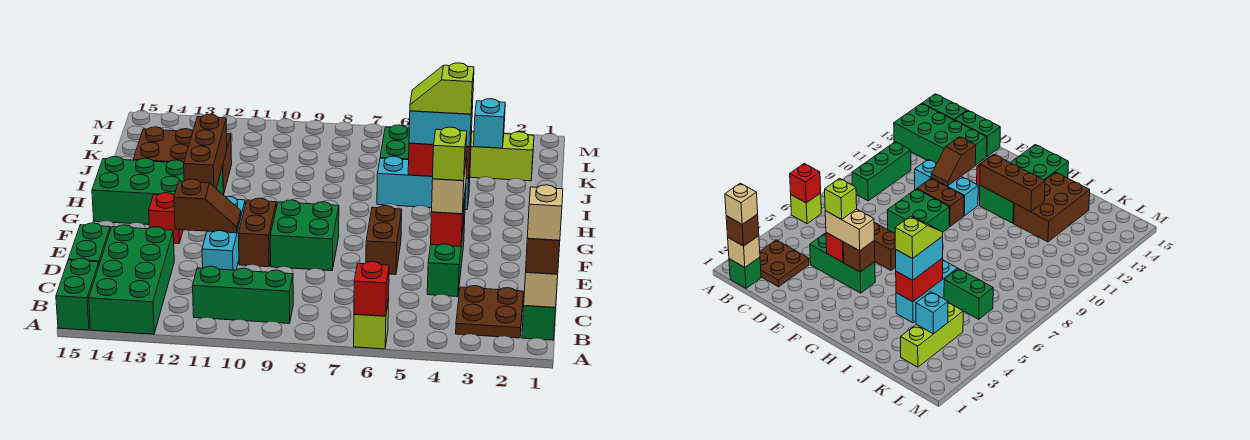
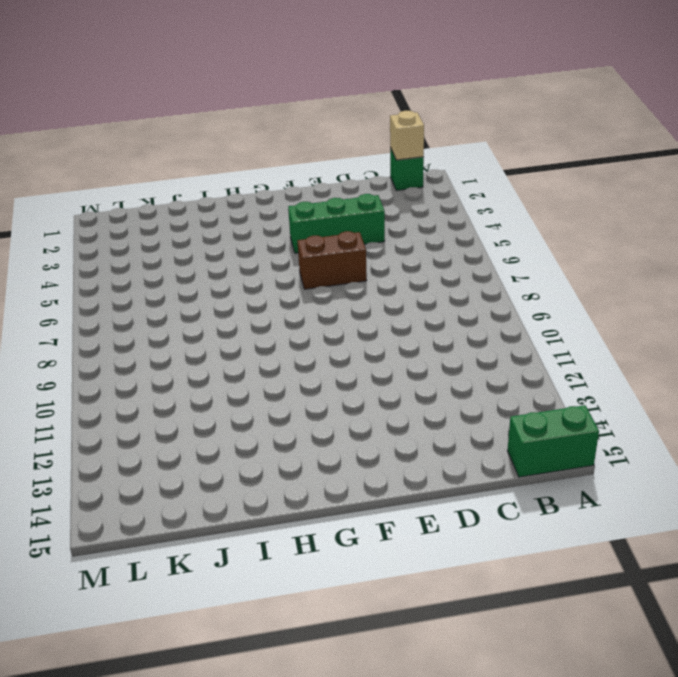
none -> lime brick A6 level 1
none -> green brick A13:D14 level 1
none -> brown plate B2:C3 level 1
none -> green brick B9:B11 level 1

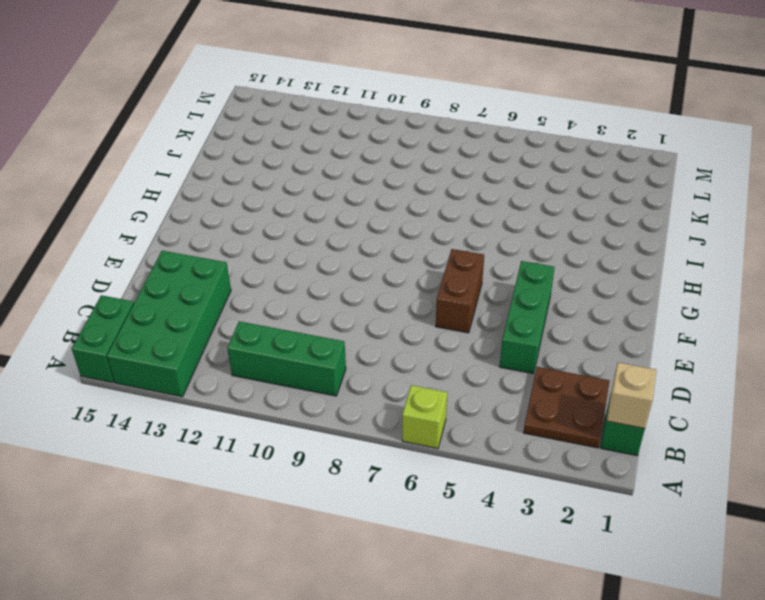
none -> green brick C15:D15 level 1
none -> cyan brick D11:F11 level 1
none -> green brick E8:F9 level 1
none -> brown brick E10:F10 level 1

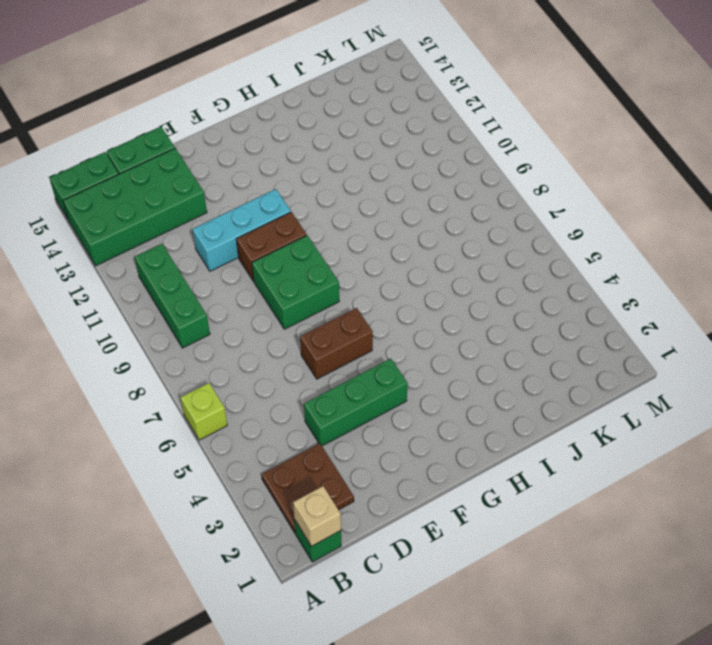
none -> red brick F13 level 1
none -> green brick G12:H15 level 1
none -> cyan brick I4:I6 level 1
none -> brown brick I12:J14 level 1

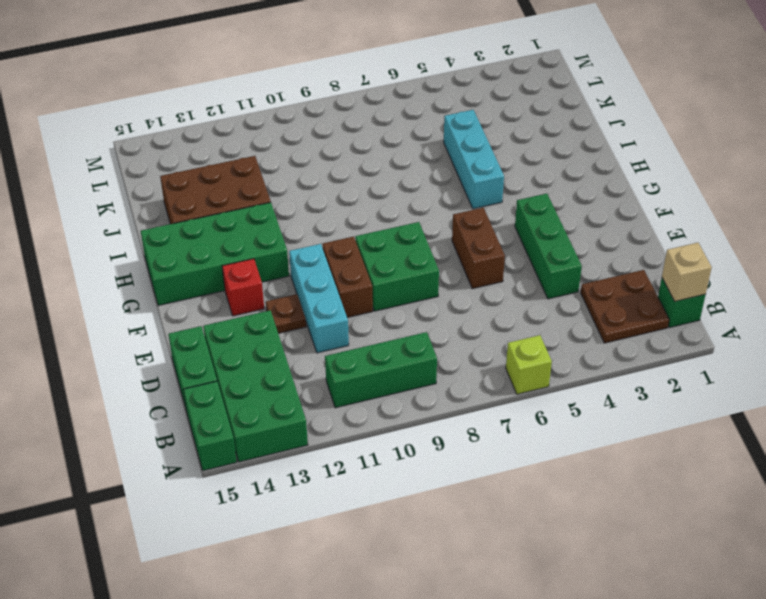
brown plate E12 level 1 -> none
cyan brick H5:J5 level 1 -> cyan brick I4:I6 level 1
none -> green brick J6:K6 level 1
none -> lime brick K2:K4 level 1
none -> red brick A6 level 2
none -> red brick E4 level 2

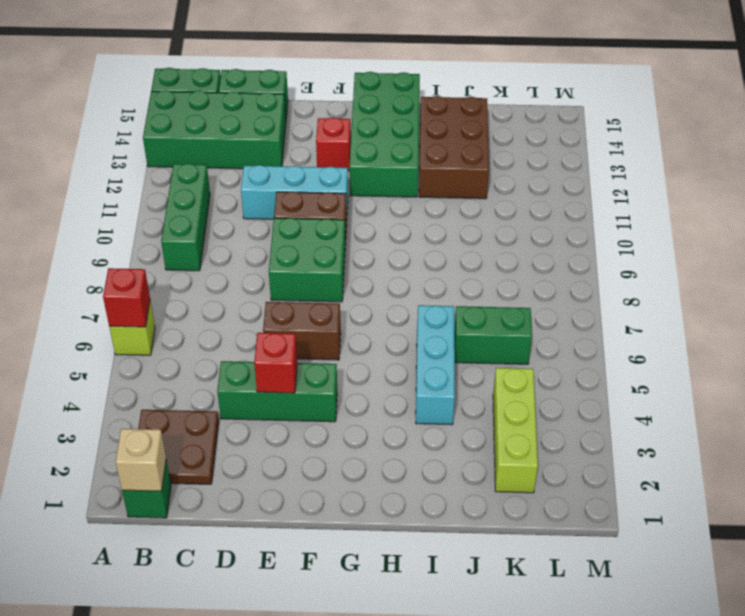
none -> brown slope E11:E12 level 2 top 12
none -> brown brick F4 level 2
none -> brown brick G12:I12 level 2
none -> red brick I4:I5 level 2

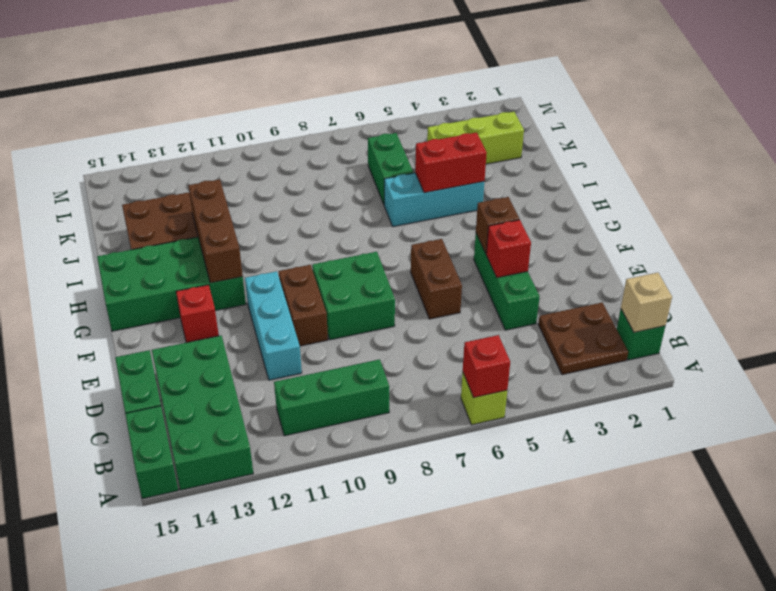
none -> brown slope E11:E12 level 2 top 12
none -> cyan brick K3 level 2
none -> brown brick B1 level 3
none -> tan brick E4:F4 level 3

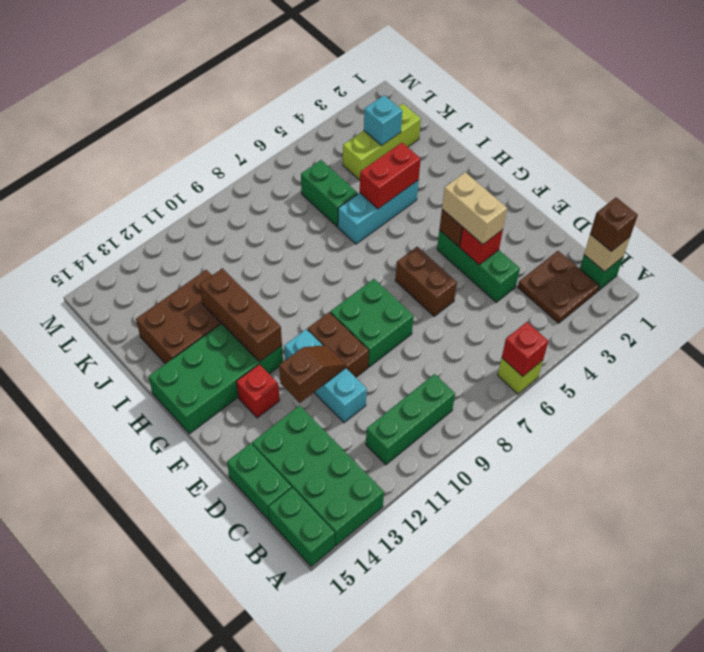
none -> cyan brick I4:I5 level 3
none -> tan brick B1 level 4
none -> lime brick E4 level 4
none -> lime slope I4:I5 level 4 top 4

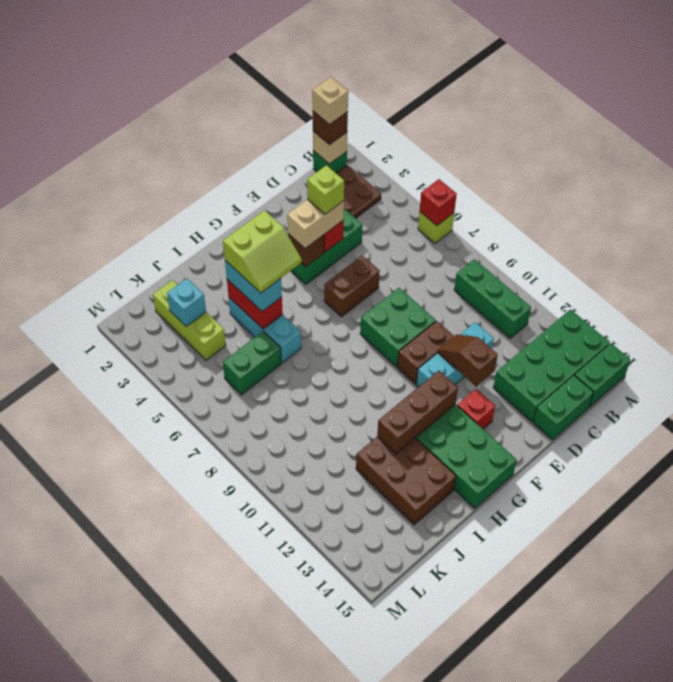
lime slope H4:I5 level 4 top 4 -> lime slope I4:I5 level 4 top 4

